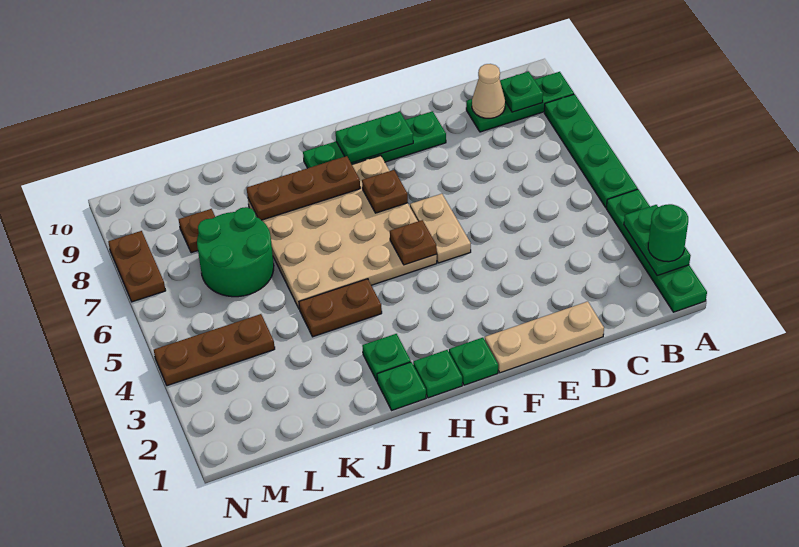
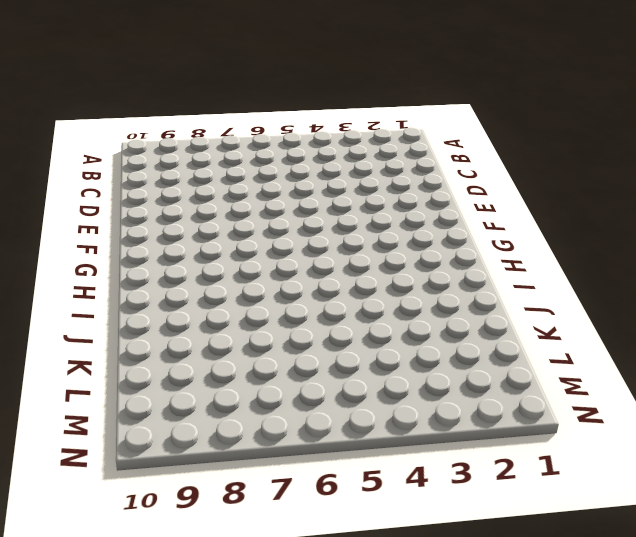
none -> green plate A1:A4 level 1
none -> green plate A5:A8 level 1
none -> green plate A9:C9 level 1

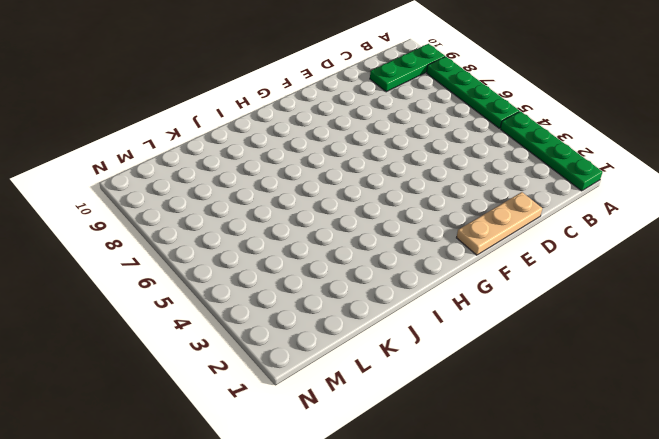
none -> green plate E9:H9 level 1
none -> tan plate F5:F6 level 1
none -> green plate G1 level 1

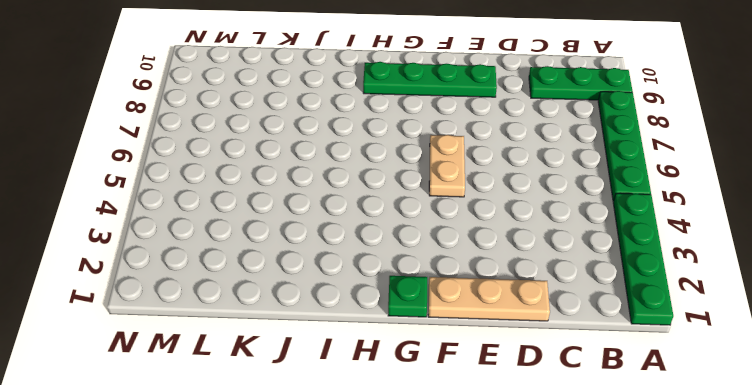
none -> tan plate G5:J8 level 1
none -> green plate H1 level 1
none -> green plate I1 level 1

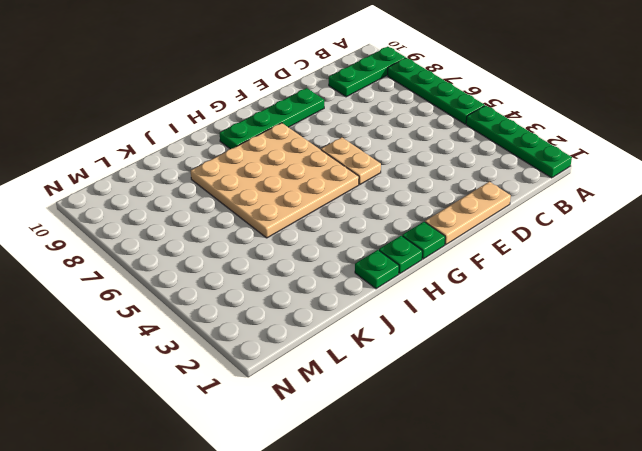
none -> green plate I2 level 1
none -> brown plate I4:J4 level 1
none -> green round brick K6:L7 level 1

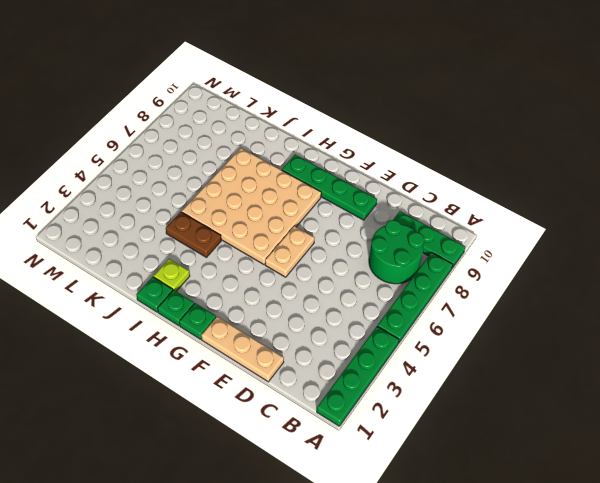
green round brick B7:C8 level 1 -> green round brick K6:L7 level 1
lime plate I2 level 1 -> green plate I2 level 1
none -> brown plate L4:N4 level 1
none -> brown plate L8 level 1
none -> brown plate N7:N8 level 1

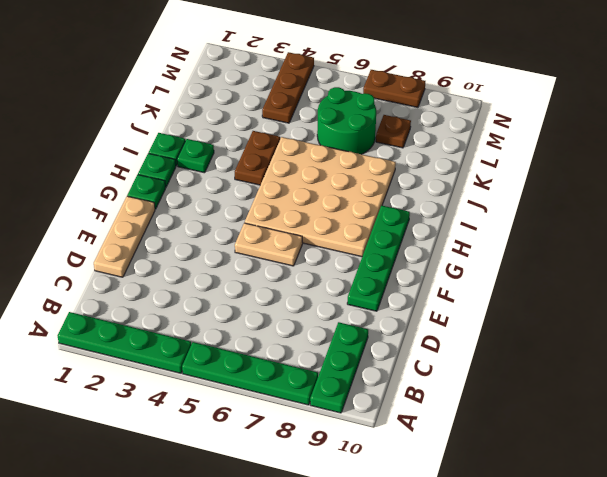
none -> green plate A2:A3 level 2
none -> green plate B9 level 2
none -> tan cone C9 level 2

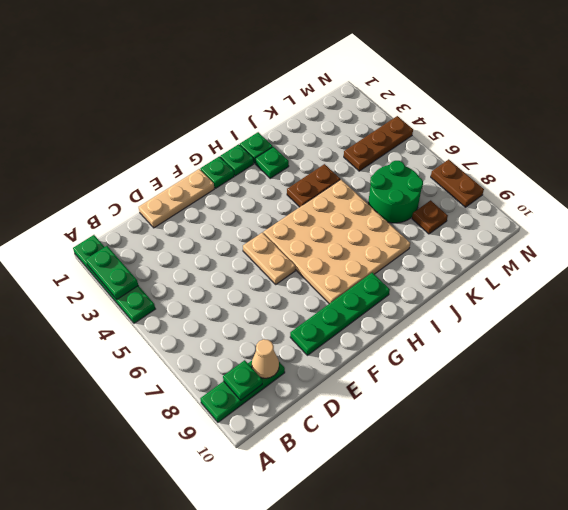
none -> green plate A5:A8 level 1
none -> green plate F9:G9 level 2
none -> brown plate G5 level 2

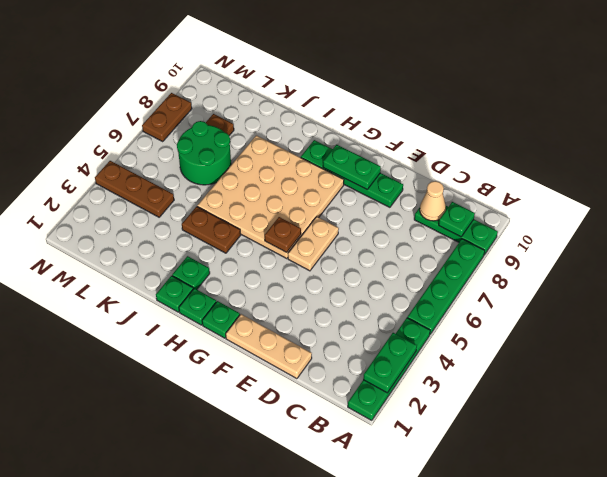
none -> brown plate G7 level 2
none -> brown plate H8:J8 level 2
none -> green round brick A2 level 3

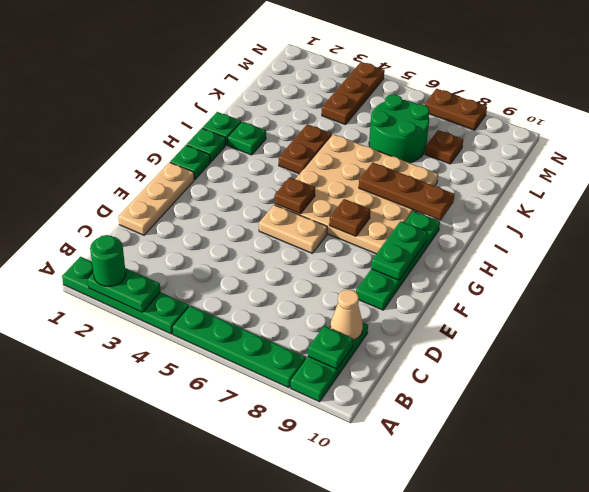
brown plate I7:I9 level 2 -> brown plate H8:J8 level 2

